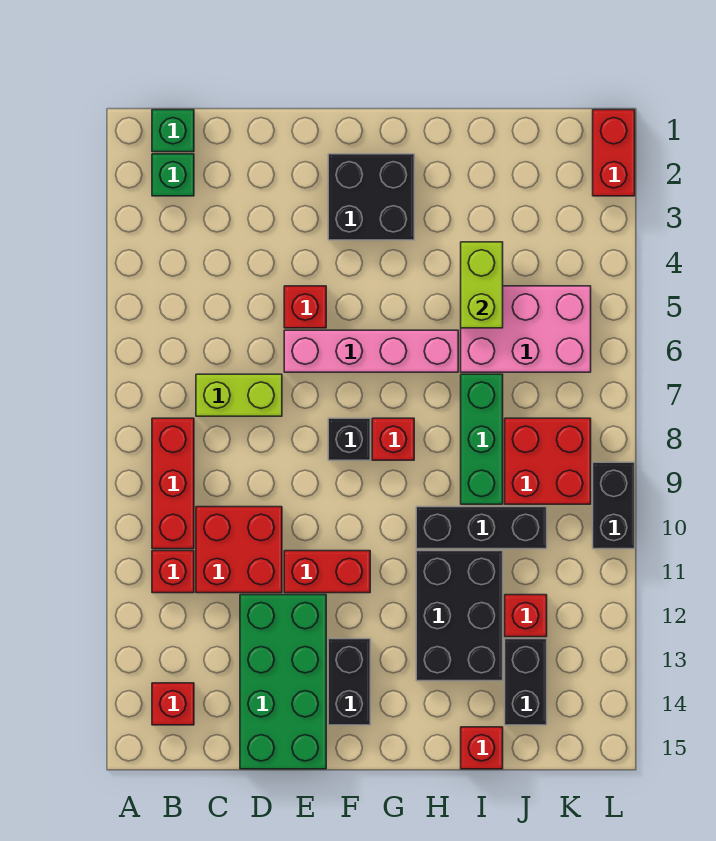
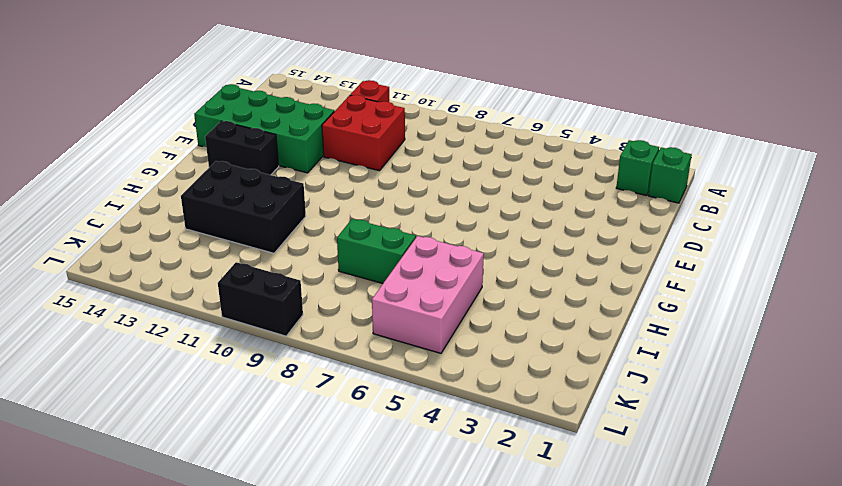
green brick I7:I8 level 1 -> green brick I7:I9 level 1
none -> red brick B8:B10 level 1
none -> red brick B14 level 1
none -> lime brick C7:D7 level 1

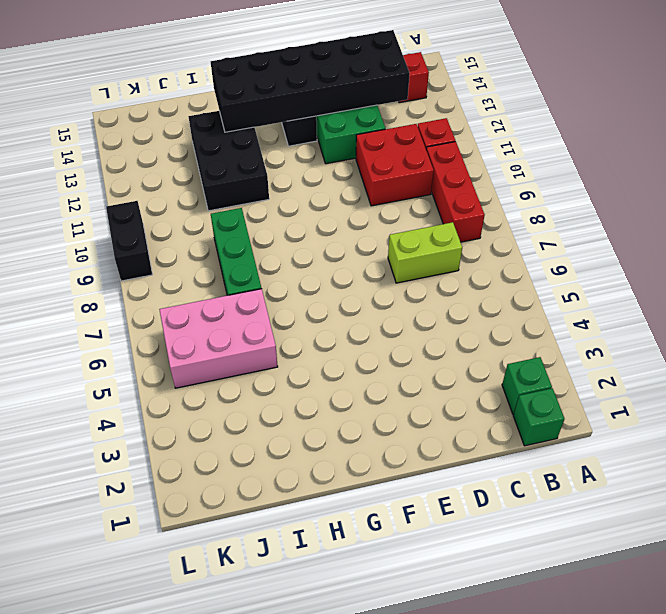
black brick C13:H14 level 2 -> none
none -> red brick E5 level 1
none -> pink brick E6:H6 level 1
none -> red brick E11:F11 level 1

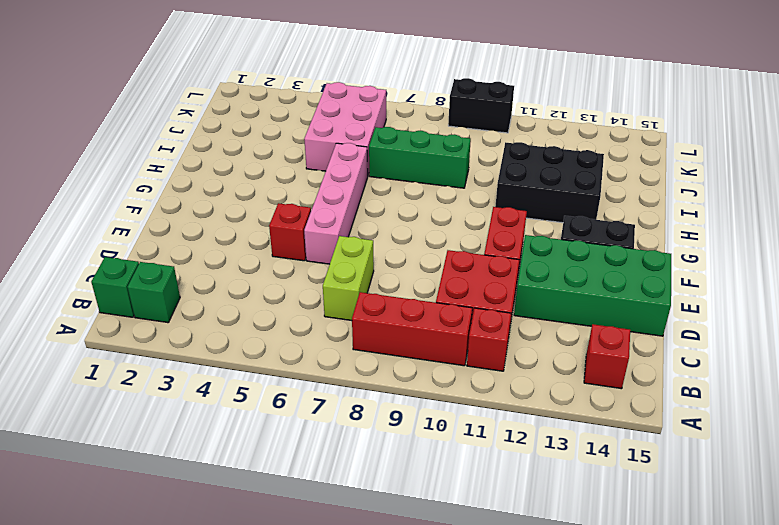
none -> black brick F2:G3 level 1
none -> black brick F8 level 1
none -> red brick G8 level 1

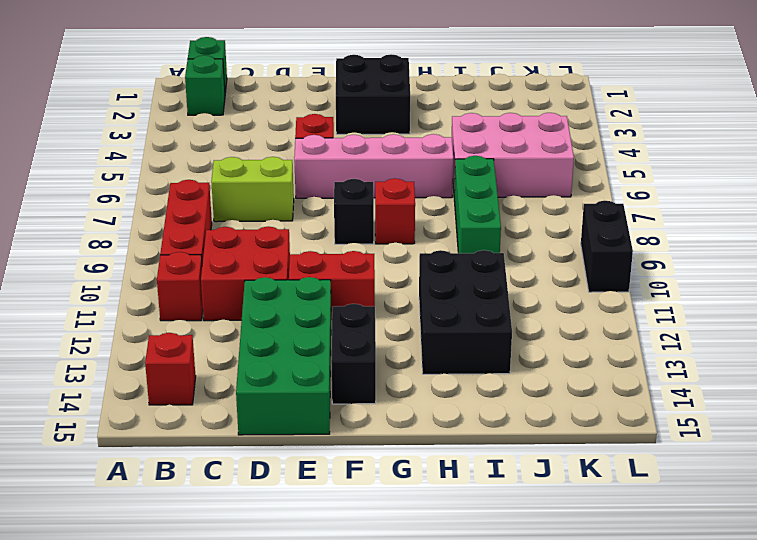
none -> black brick H10:J10 level 1
none -> red brick I15 level 1
none -> red brick J8:K9 level 1

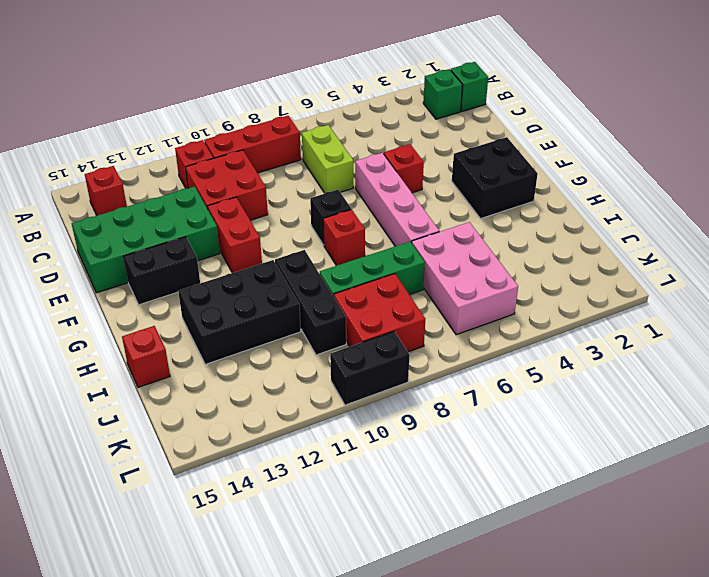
none -> red brick J12 level 1
none -> black brick J13:J14 level 1
none -> red brick L1:L2 level 1

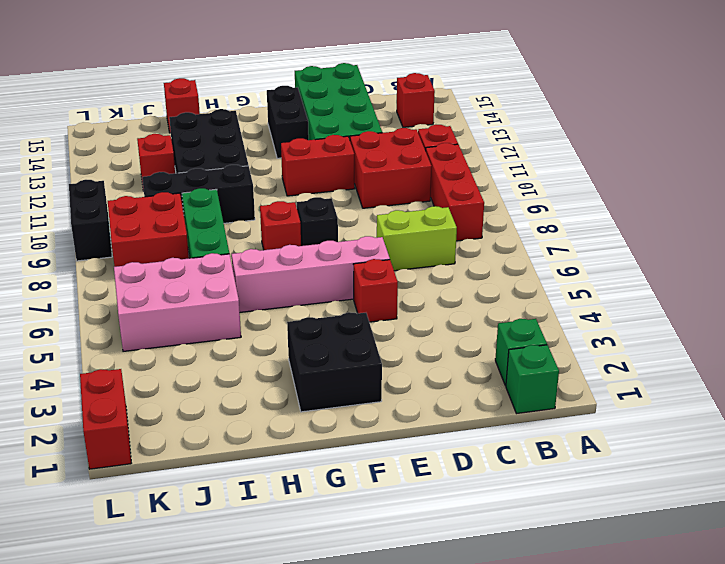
none -> black brick J13:J14 level 1
none -> lime brick I4:I5 level 2

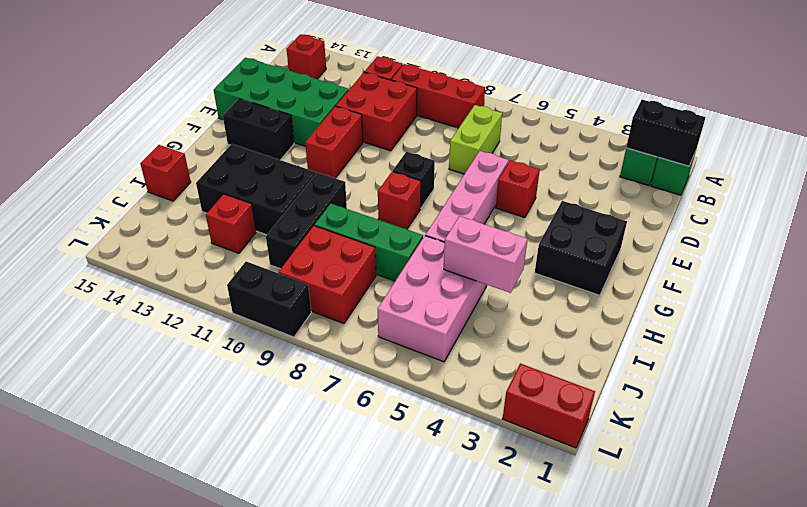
black brick B1:B2 level 2 -> black brick J13:J14 level 1
pink brick I4:I5 level 2 -> lime brick I4:I5 level 2

